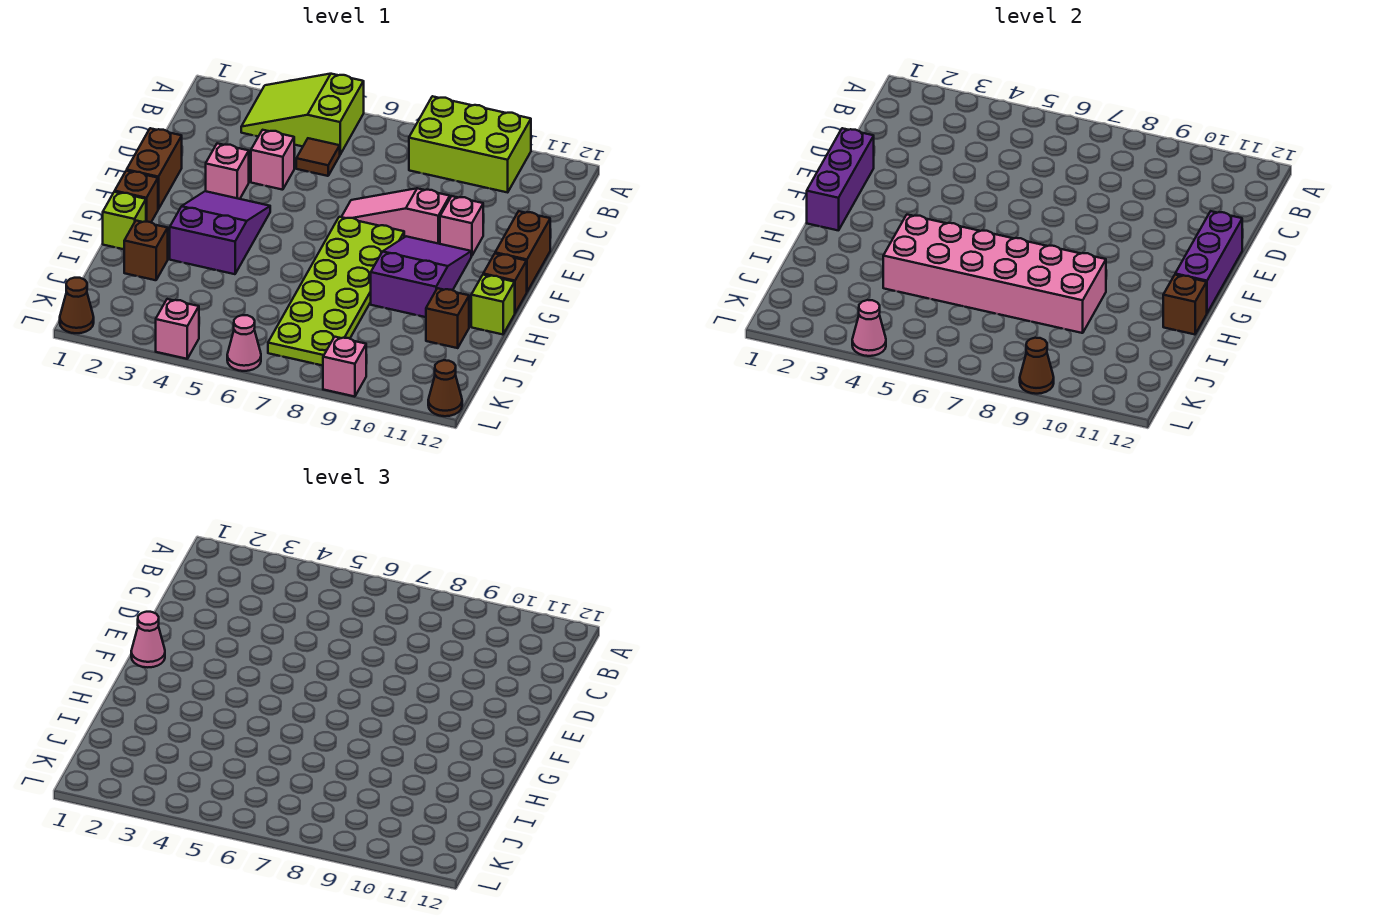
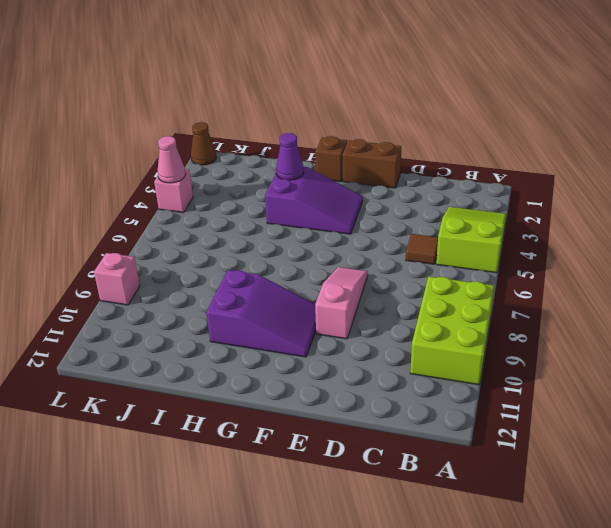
purple cone H3 level 2 -> none
none -> pink brick D4 level 1
none -> pink brick E3 level 1
none -> pink brick E10 level 1
none -> brown brick E12:F12 level 1

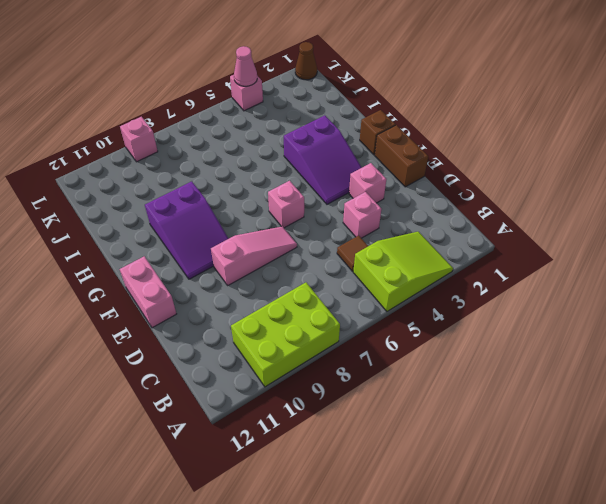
pink brick E12:F12 level 1 -> brown brick E12:F12 level 1
pink brick F6 level 1 -> pink brick E10 level 1
none -> lime plate F7:K8 level 1
none -> brown brick G12 level 1
none -> lime brick H1 level 1
none -> lime brick H12 level 1

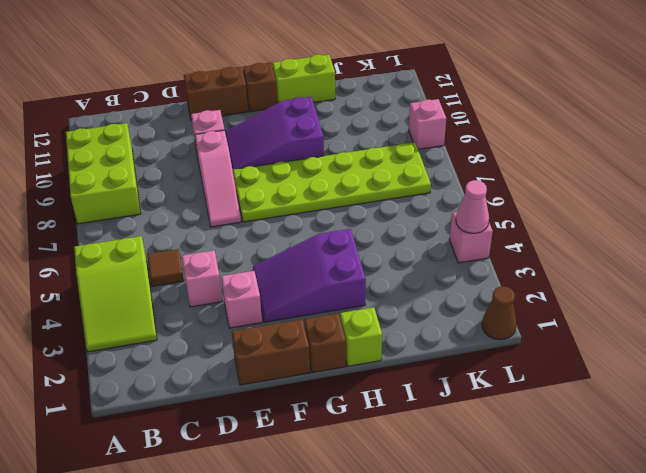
lime brick H12:I12 level 1 -> lime brick H12 level 1
none -> brown brick I2 level 1
none -> brown brick I11 level 1
none -> pink cone L6 level 1
none -> brown cone L12 level 1

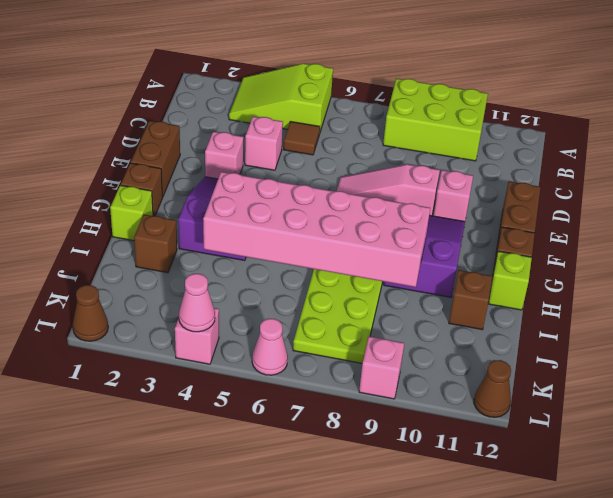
none -> purple brick E1:G1 level 2
none -> purple brick E12:G12 level 2
none -> brown brick H12 level 2
none -> brown cone L9 level 2

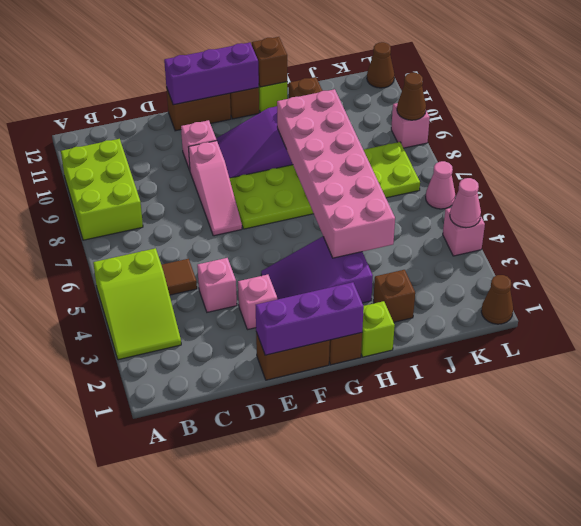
none -> pink cone F1 level 3

